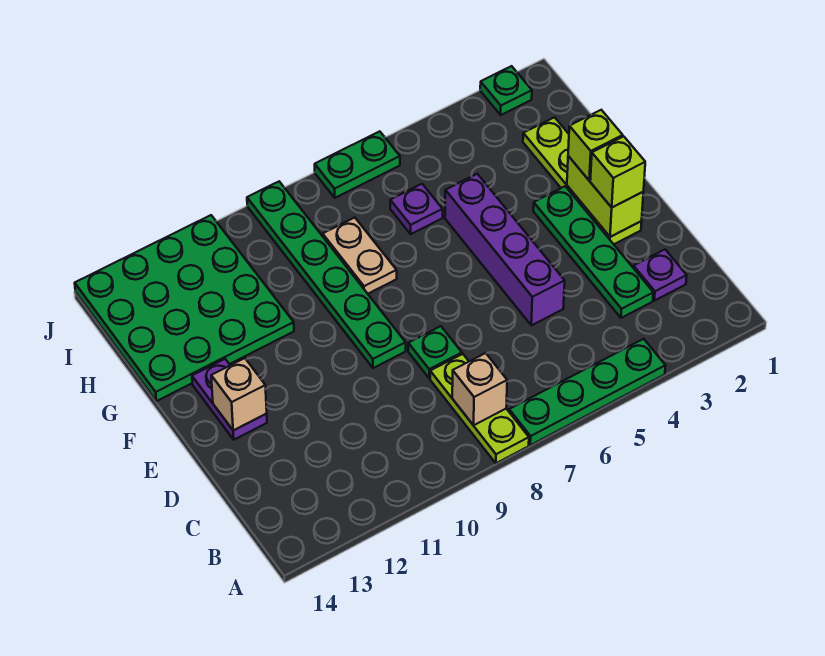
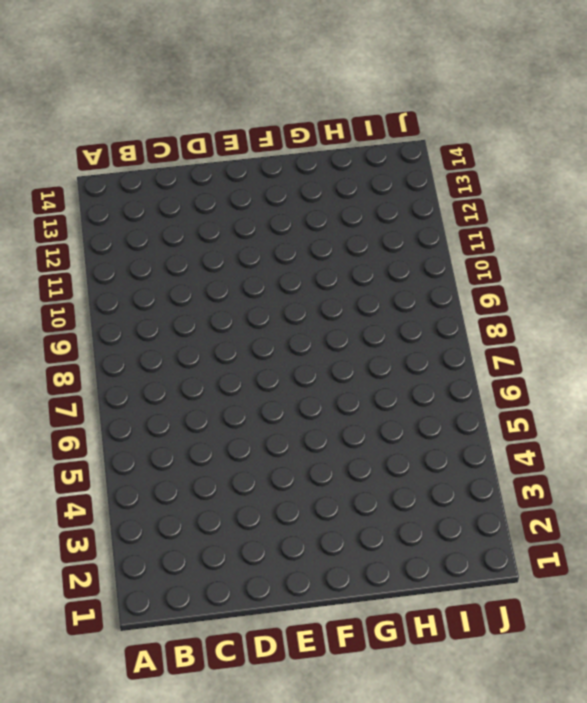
none -> green plate A4:A7 level 1
none -> lime plate A8:C8 level 1
none -> purple plate C2 level 1

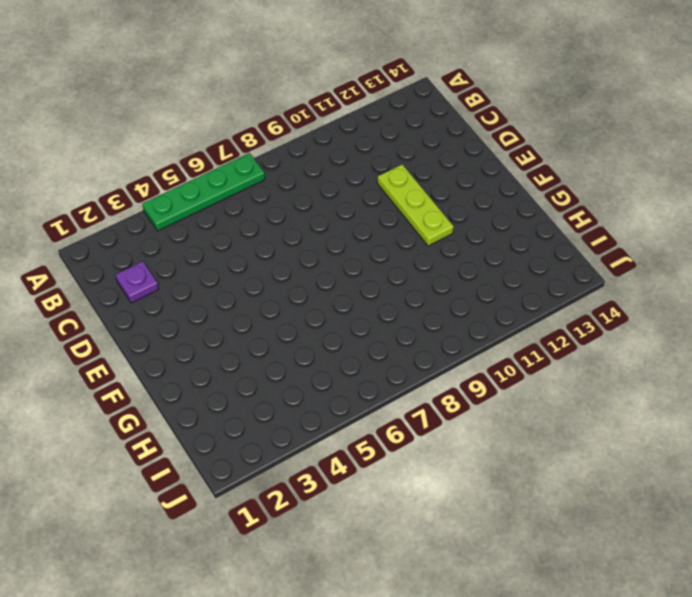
lime plate D11:F11 level 1 -> lime plate A8:C8 level 1
none -> green plate C3:F3 level 1
none -> purple brick D5:G5 level 1
none -> green plate D8 level 1

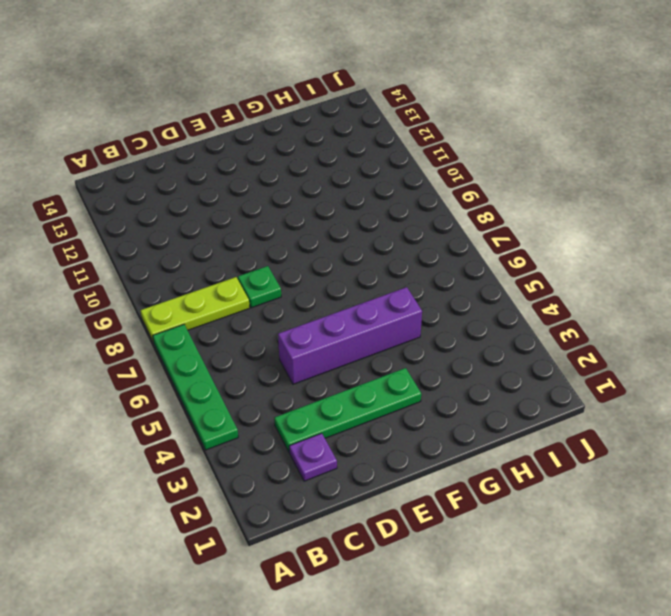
none -> lime plate E2:H2 level 1
none -> green plate E9:J9 level 1
none -> purple plate E13:F13 level 1

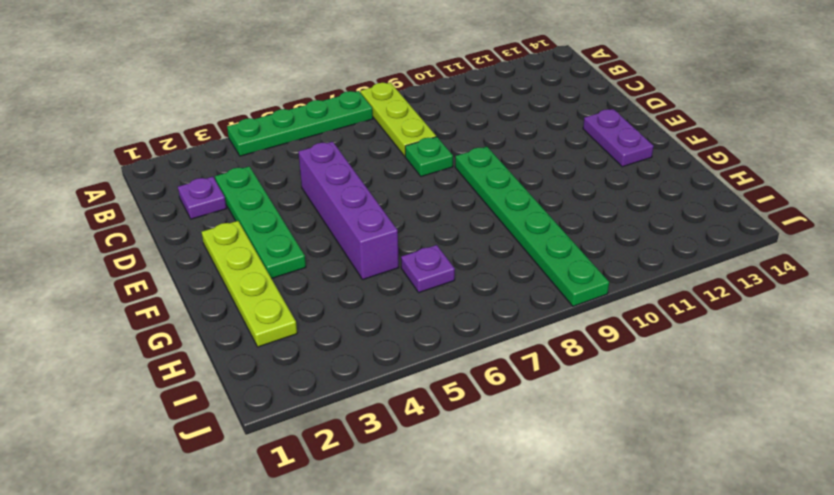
none -> tan plate G8:H8 level 1
none -> green plate G11:J14 level 1
none -> green plate J2 level 1

